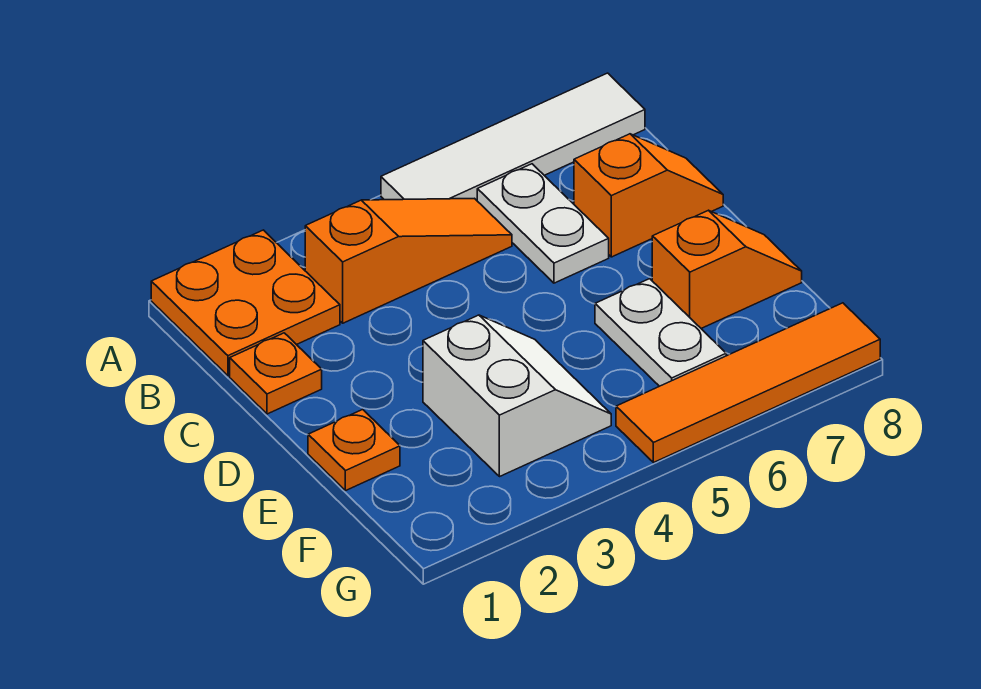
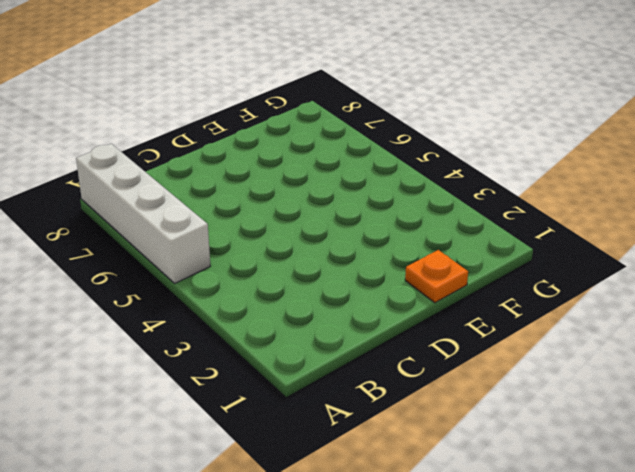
white brick A5:A8 level 1 -> white tile A5:A8 level 1
none -> orange plate A1:B2 level 1
none -> orange slope B3:B5 level 1 top 3

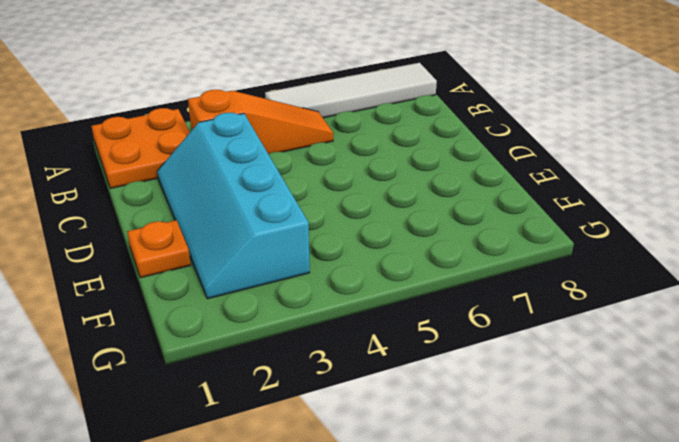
cyan slope C2:F3 level 1 top 3 -> white slope E3:F4 level 1 top 3
none -> white plate B6:C6 level 1
none -> orange plate C1 level 1

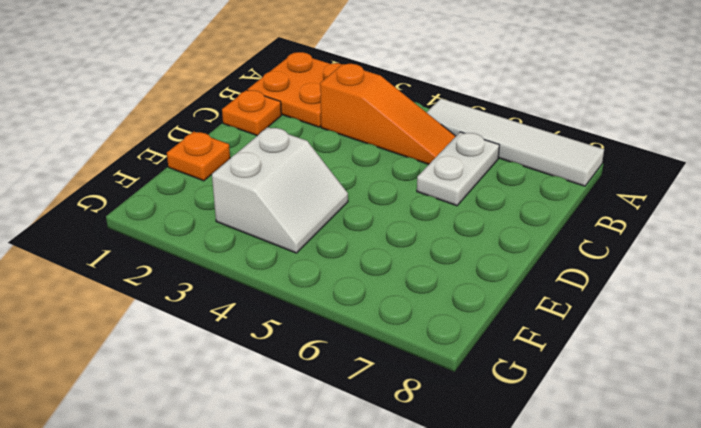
none -> orange slope C7:C8 level 1 top 7
none -> white plate E6:F6 level 1

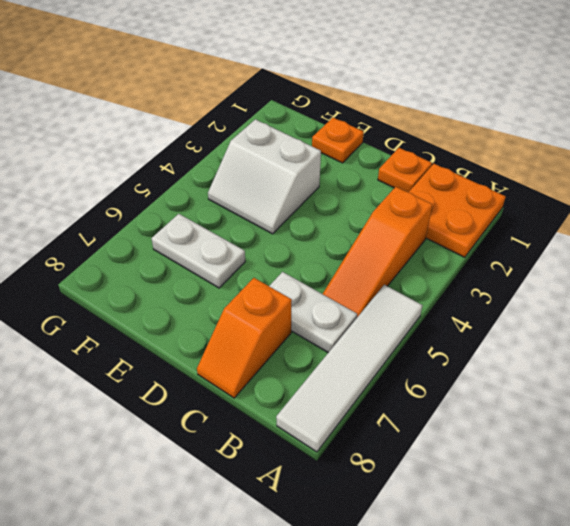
none -> orange slope E7:E8 level 1 top 7
none -> orange tile G5:G8 level 1

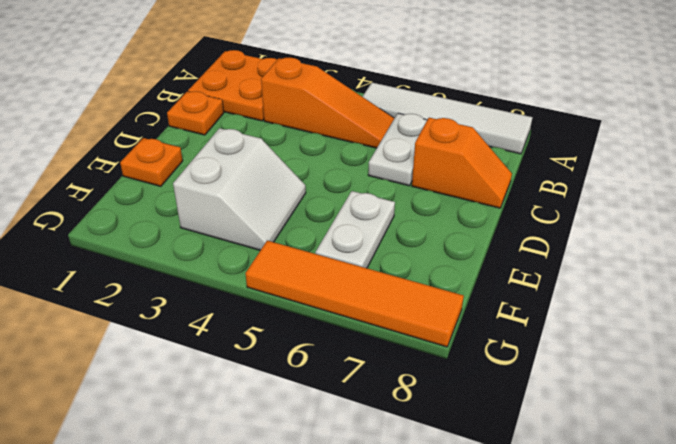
none -> orange slope E7:E8 level 1 top 7

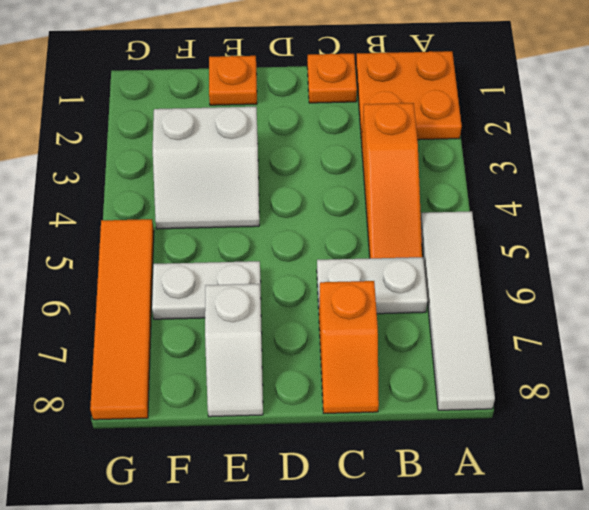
white slope E7:E8 level 1 top 7 -> orange slope E7:E8 level 1 top 7

